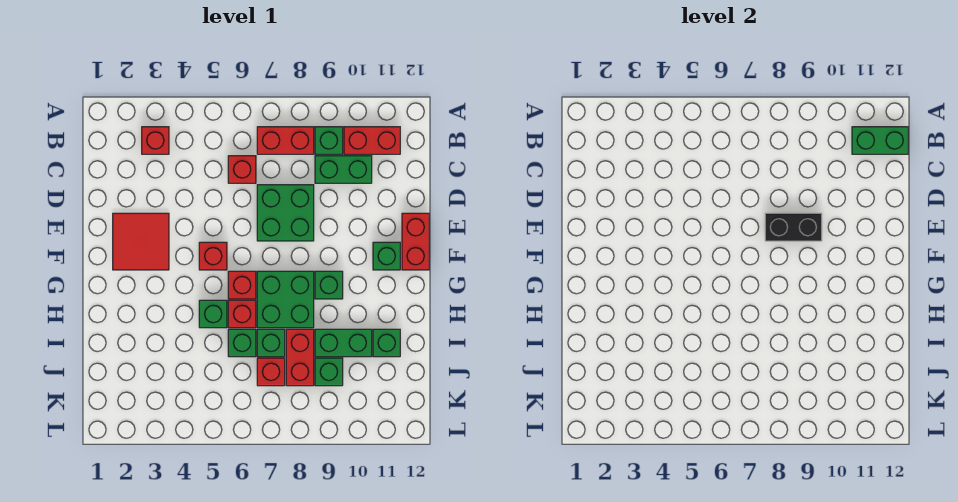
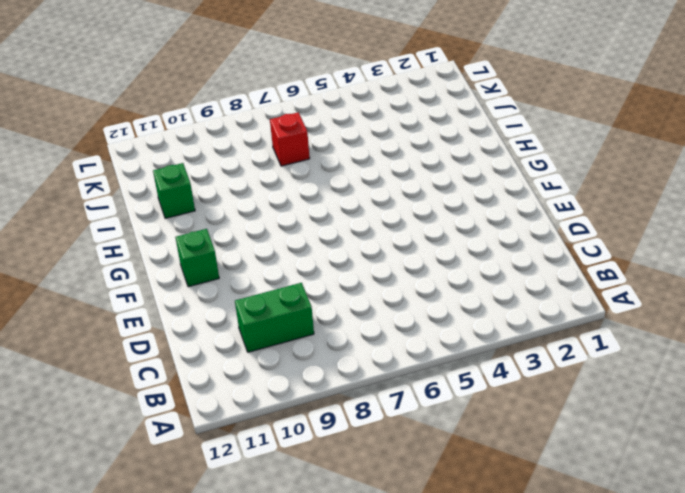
none -> red brick B3 level 1
none -> red brick B7:B8 level 1
none -> green brick B9 level 1

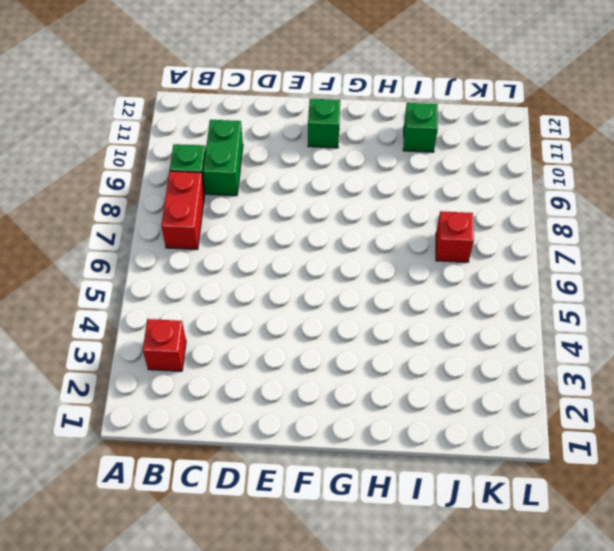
none -> red brick B10:B11 level 1
none -> red brick C6 level 1
none -> green brick D7:E8 level 1

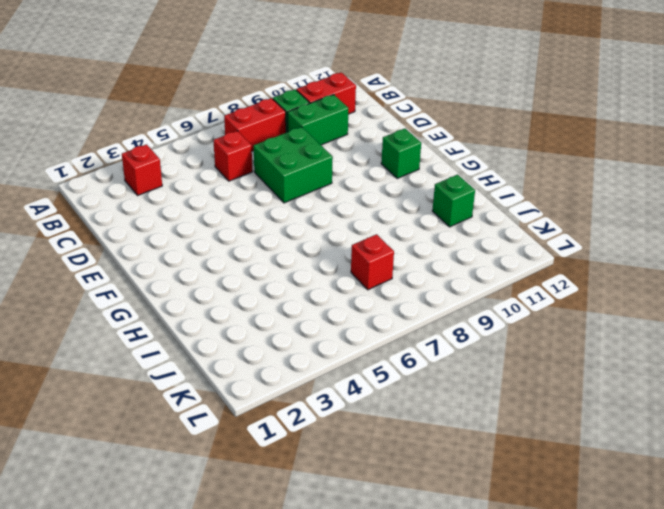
none -> red tile E2:F3 level 1
none -> red brick E12:F12 level 1
none -> red brick F5 level 1

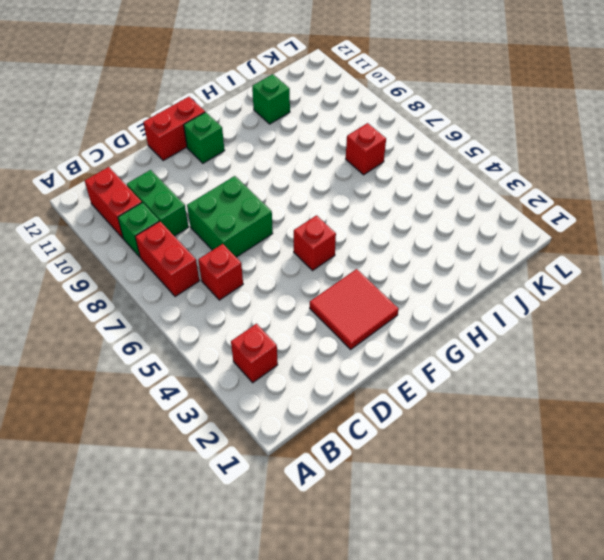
none -> red brick G6 level 1
none -> green brick G7:H8 level 1
none -> green brick G9 level 1

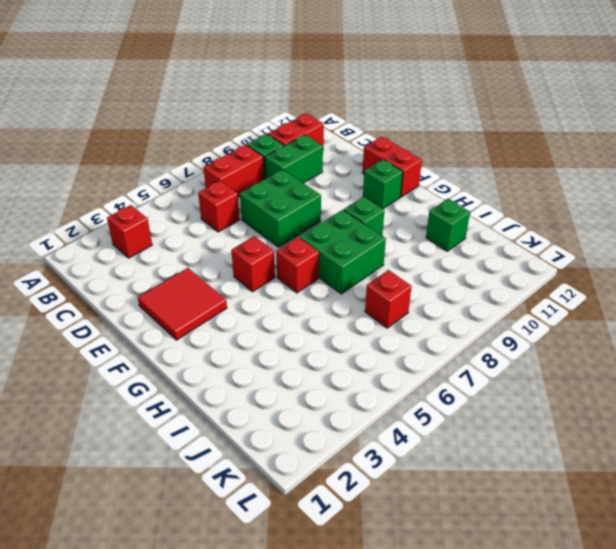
none -> green brick H5 level 1
none -> red brick H6 level 1
none -> green brick I6 level 1

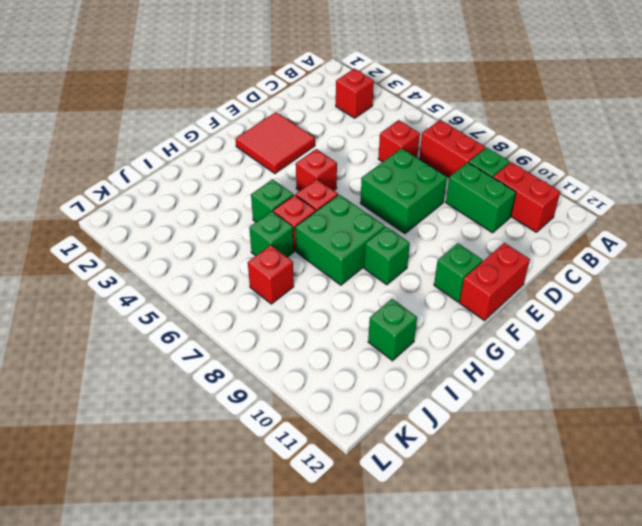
none -> green brick I7 level 1
none -> red brick I8:J8 level 1
none -> green brick I9:I10 level 1

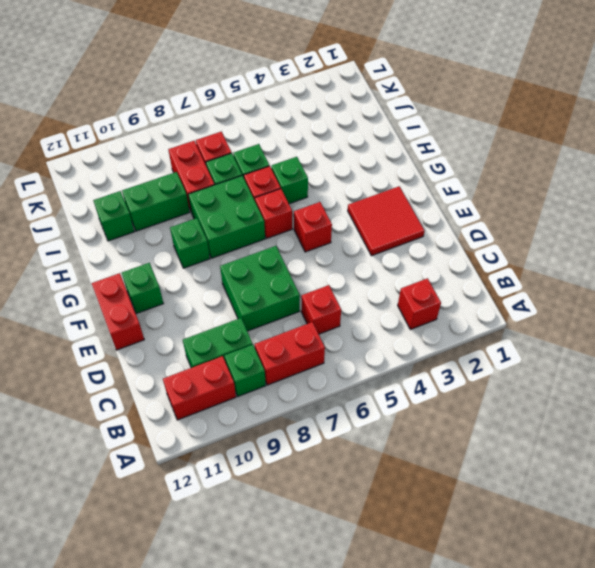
none -> green brick J9 level 1
none -> green brick B11:B12 level 2
none -> black brick E8:E9 level 2

